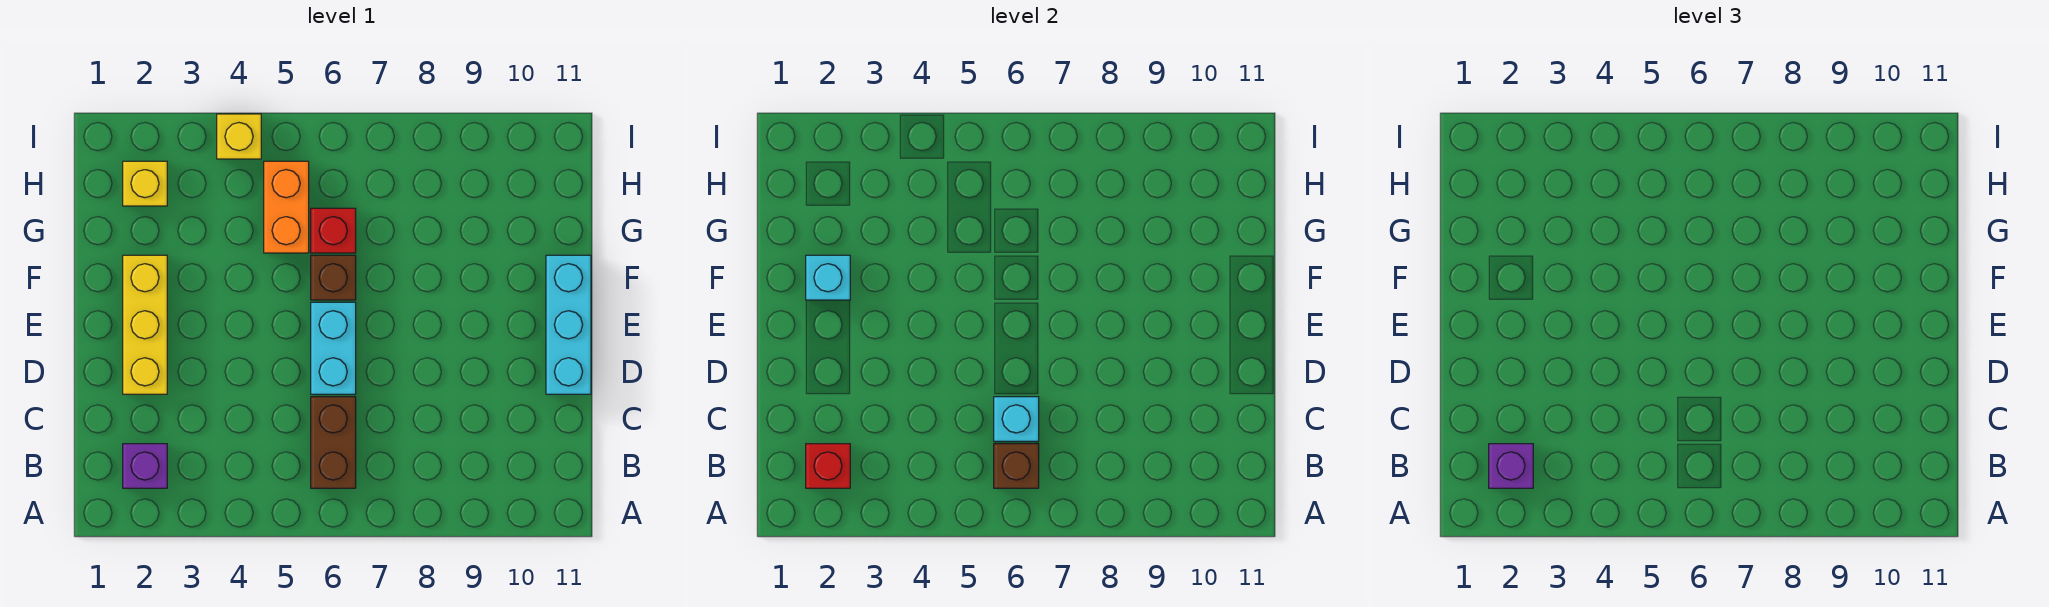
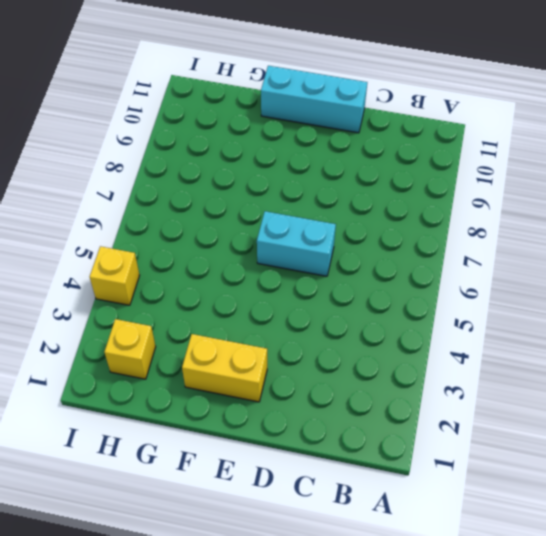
yellow brick E2:F2 level 1 -> yellow brick D2:F2 level 1
none -> purple brick B2 level 1
none -> brown brick B6:C6 level 1
none -> brown brick F6 level 1

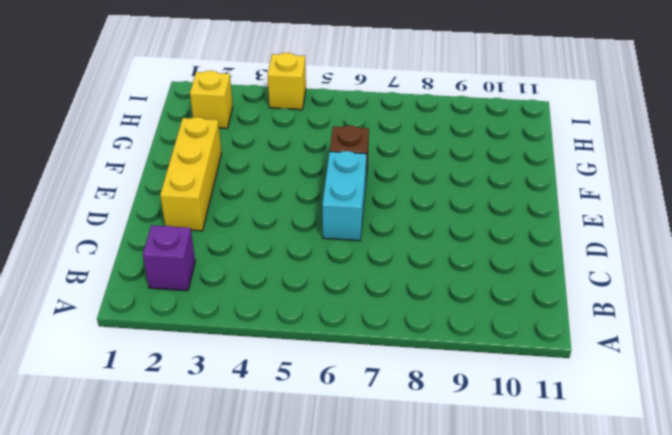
none -> brown brick B6:C6 level 1
none -> cyan brick D11:F11 level 1
none -> orange brick G5:H5 level 1

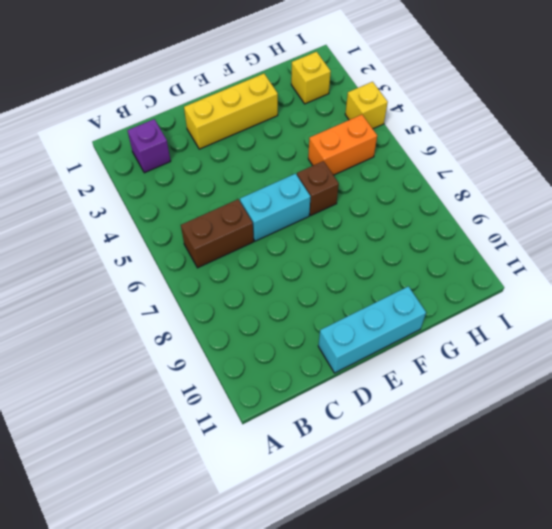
none -> red brick G6 level 1
none -> red brick B2 level 2
none -> brown brick B6 level 2

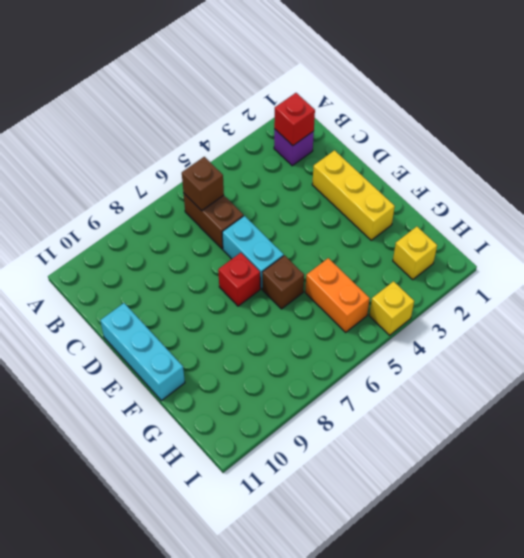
red brick E7 level 1 -> red brick G6 level 1
none -> cyan brick C6 level 2
none -> cyan brick F2 level 2
none -> purple brick B2 level 3

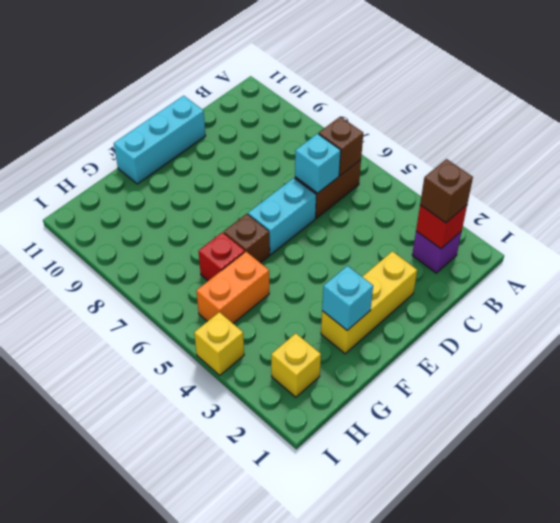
brown brick B2 level 3 -> purple brick B2 level 3

